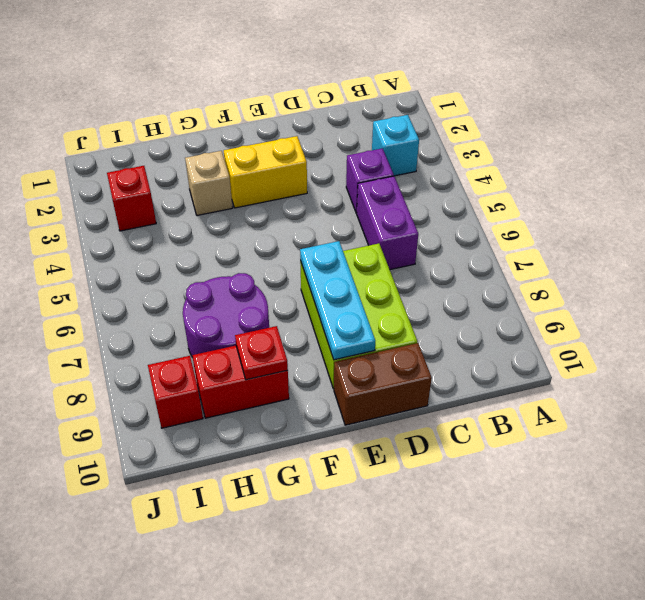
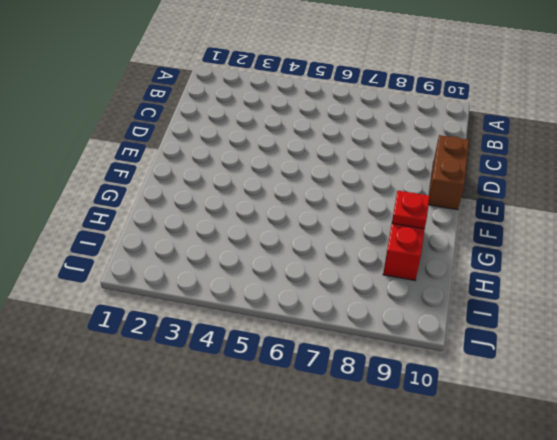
none -> cyan brick B3 level 1
none -> purple brick C4 level 1
none -> purple brick C5:C6 level 1

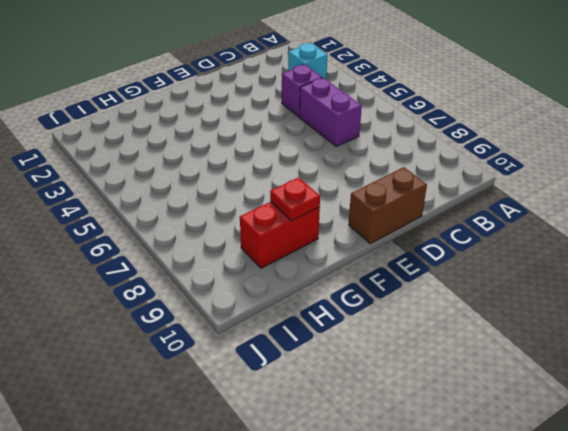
none -> lime brick D7:E9 level 1
none -> yellow brick E3:F3 level 1
none -> tan brick G3 level 1

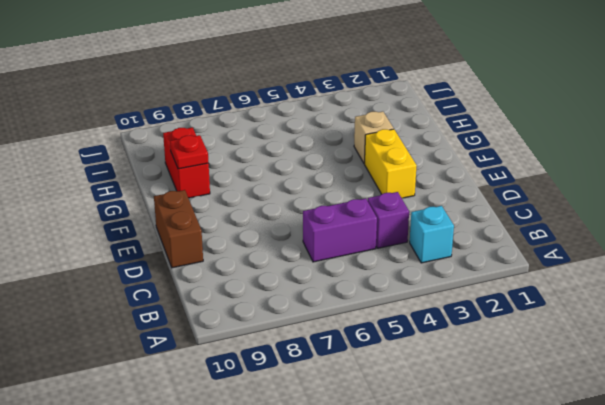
none -> lime brick D7:E9 level 1
none -> purple round brick G7:H8 level 1
none -> red brick I3 level 1

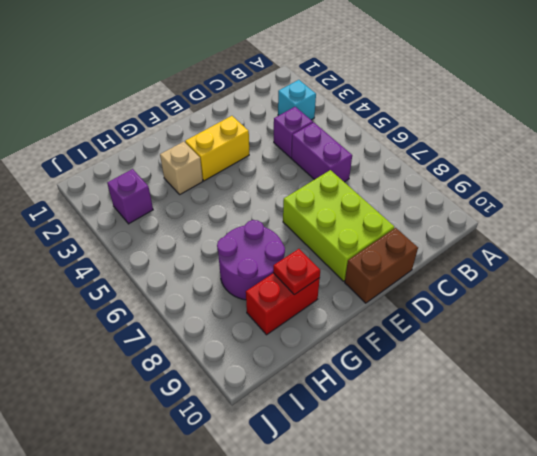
purple brick I3 level 1 -> red brick I3 level 1
none -> red brick I9 level 1
none -> cyan plate E7:E9 level 2

